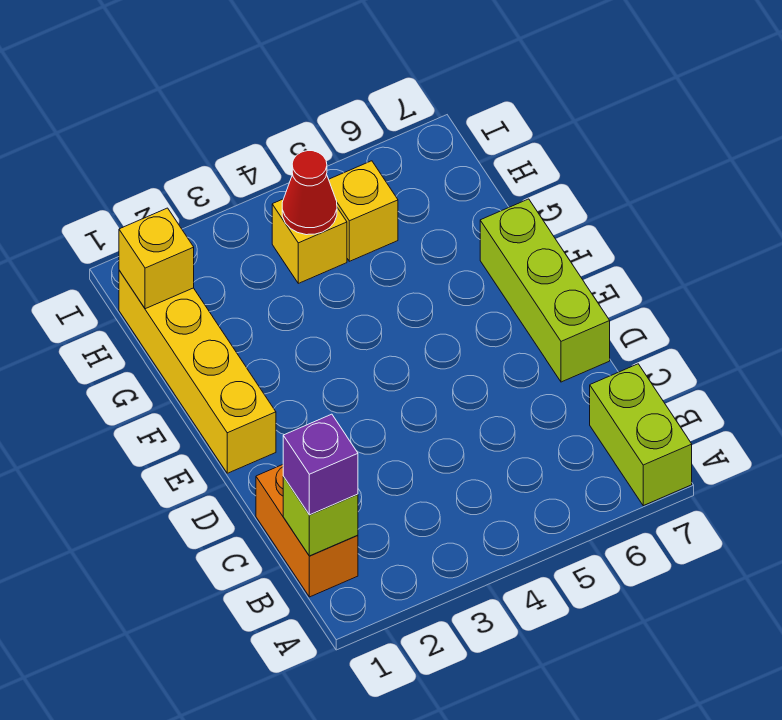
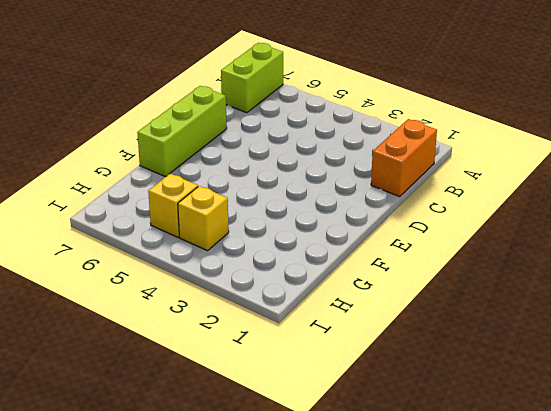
none -> yellow brick E1:H1 level 1
none -> lime brick B1 level 2

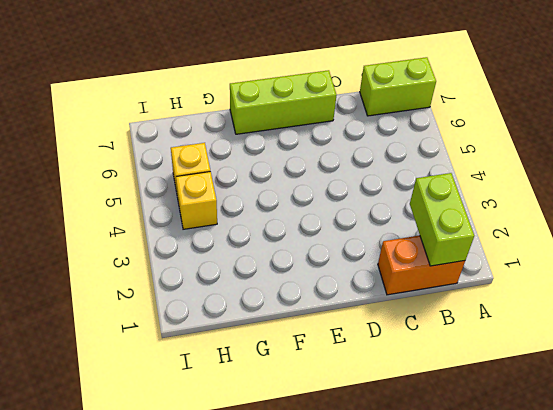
lime brick B1:B2 level 2 -> lime brick B1 level 2
none -> yellow brick E1:H1 level 1
none -> yellow brick H1 level 2

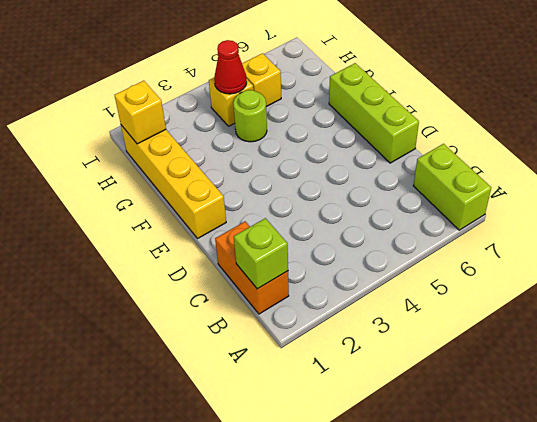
lime round brick G4 level 1 -> none
none -> purple brick B1 level 3

